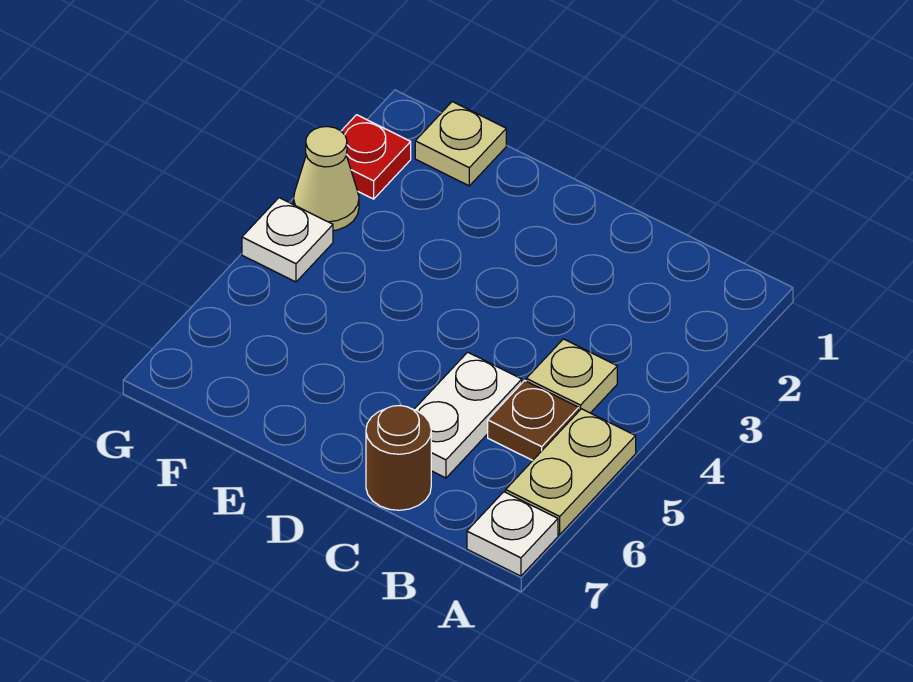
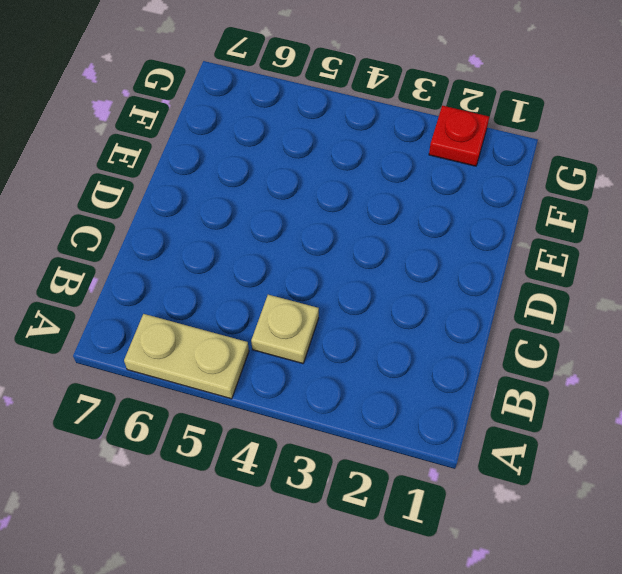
none -> white plate A7 level 1
none -> brown plate B5 level 1

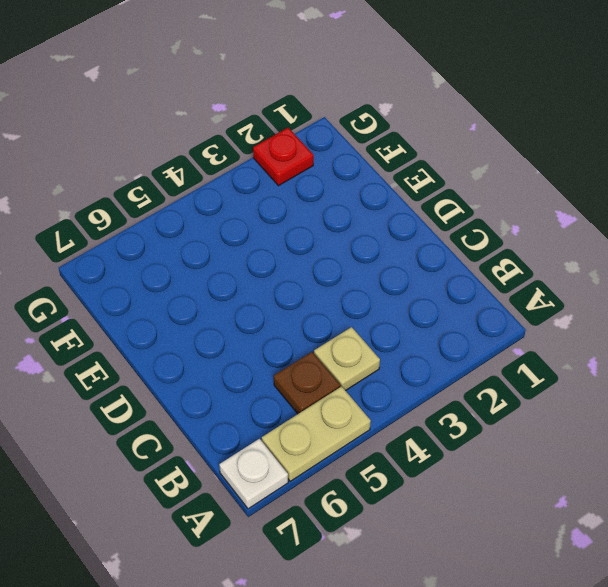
none -> white plate C5:C6 level 1
none -> brown round brick C7 level 1

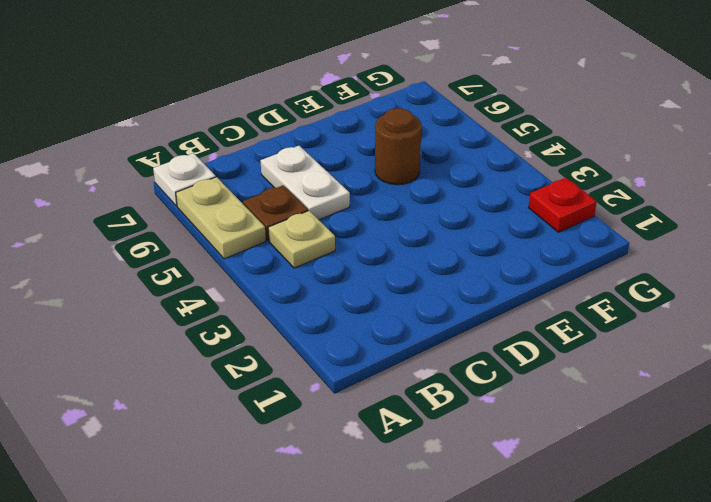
brown round brick E5 level 1 -> brown round brick C7 level 1
none -> tan plate F1 level 1
none -> tan cone G3 level 1

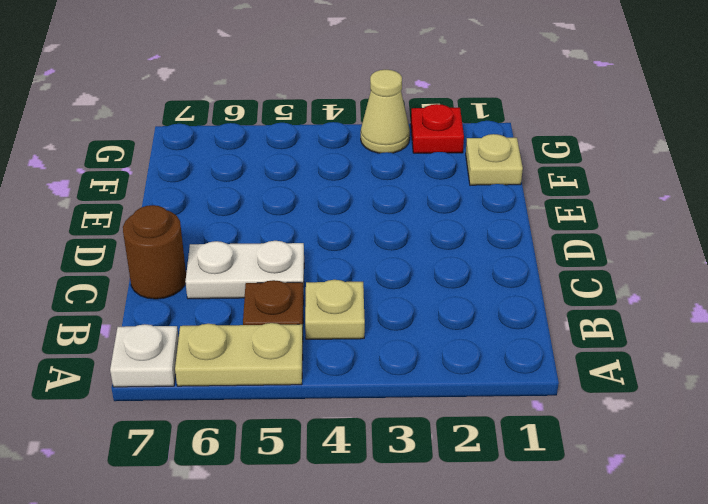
none -> white plate G4 level 1

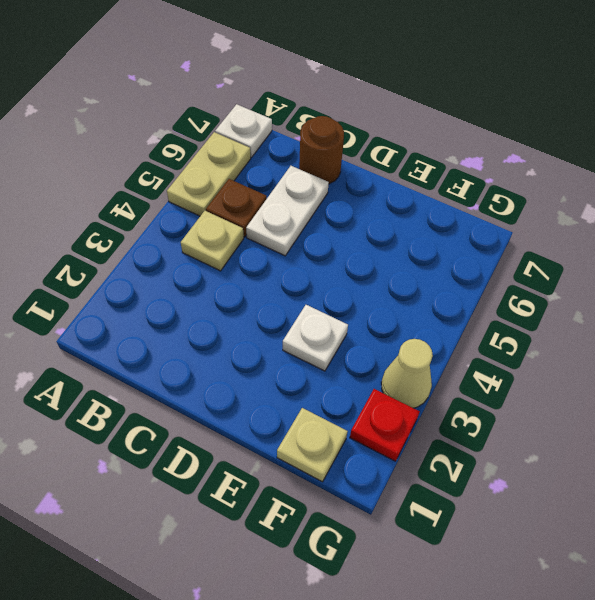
white plate E3 level 1 -> white plate G4 level 1

